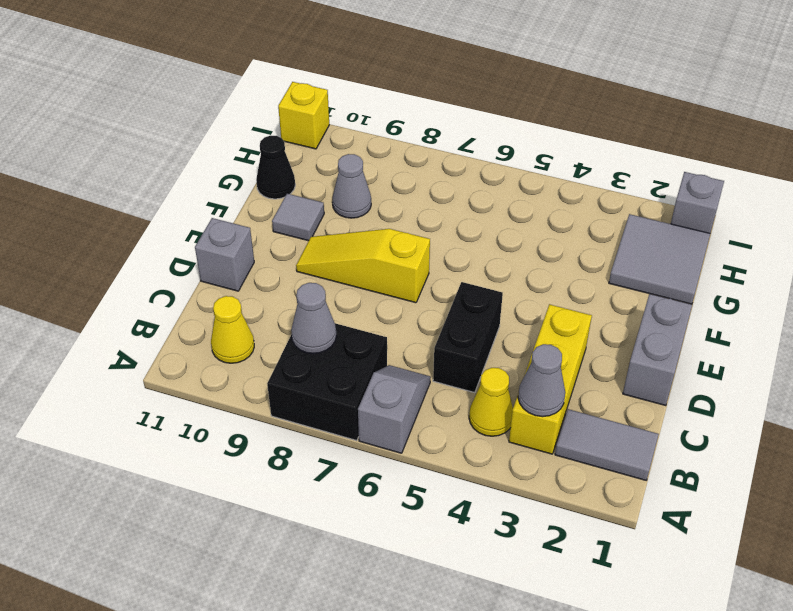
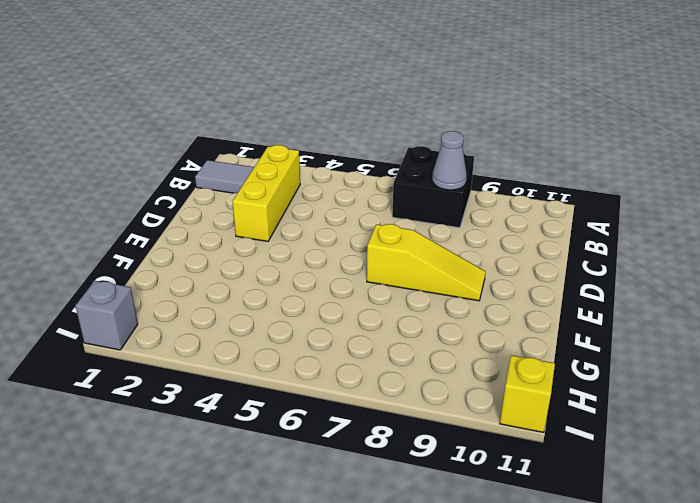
none -> grey slope A6:B6 level 1 top A
none -> yellow cone B4 level 1
none -> yellow cone B10 level 1

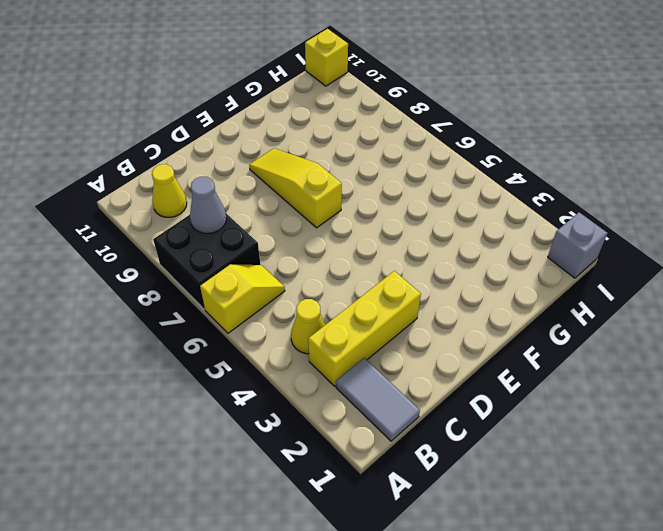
yellow slope A6:B6 level 1 top A -> grey slope A6:B6 level 1 top A
none -> black brick C5:D5 level 1
none -> grey brick D1:E1 level 1
none -> grey brick D11 level 1

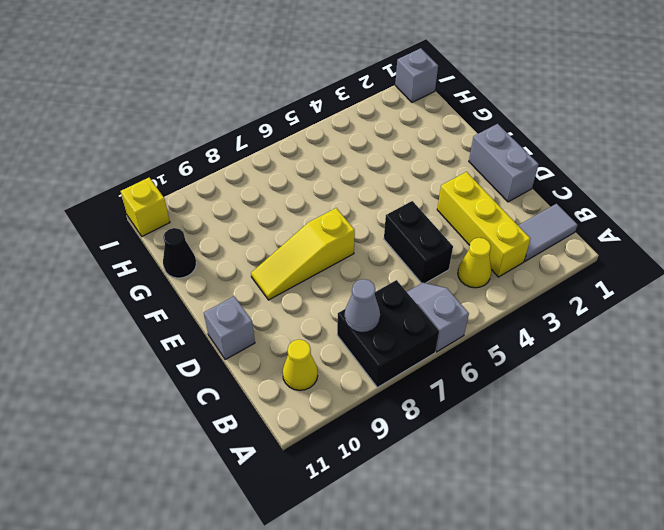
none -> grey tile F10 level 1
none -> grey tile G1:H2 level 1
none -> grey cone G9 level 1

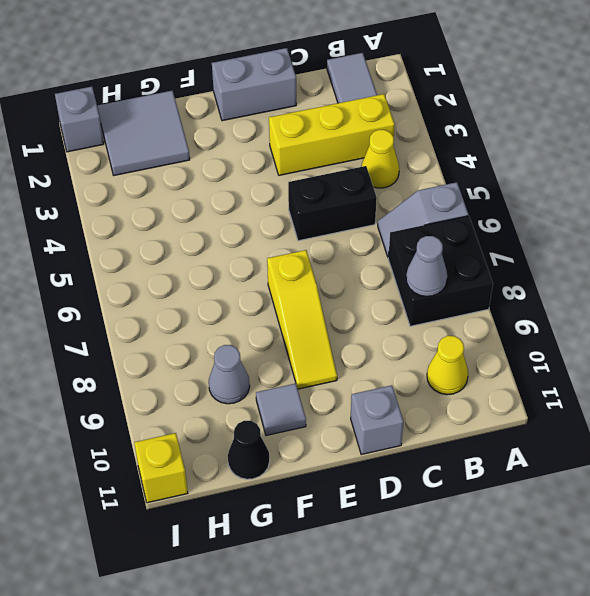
none -> grey cone B3 level 2

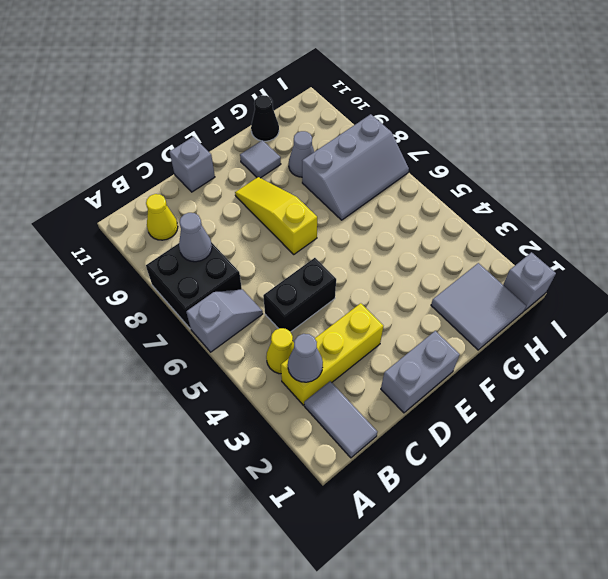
grey slope G7:I8 level 1 top 8 -> none
none -> yellow brick I11 level 1

